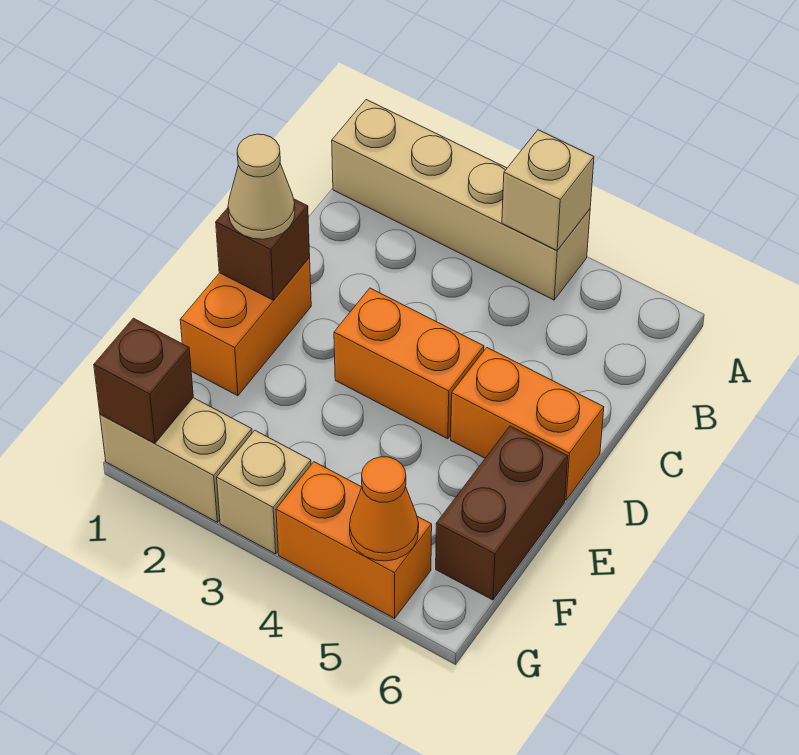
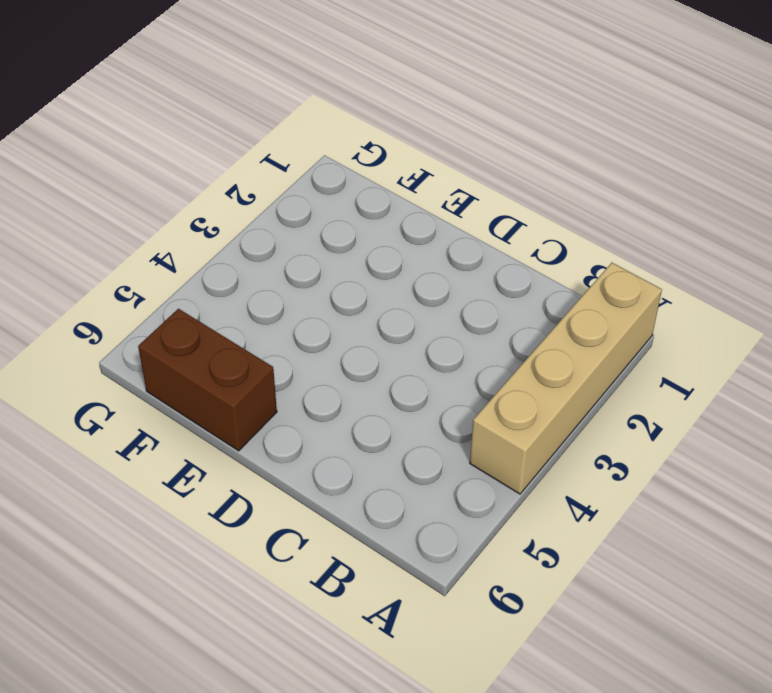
none -> orange brick D1:E1 level 1
none -> orange brick D3:D4 level 1
none -> orange brick D5:D6 level 1

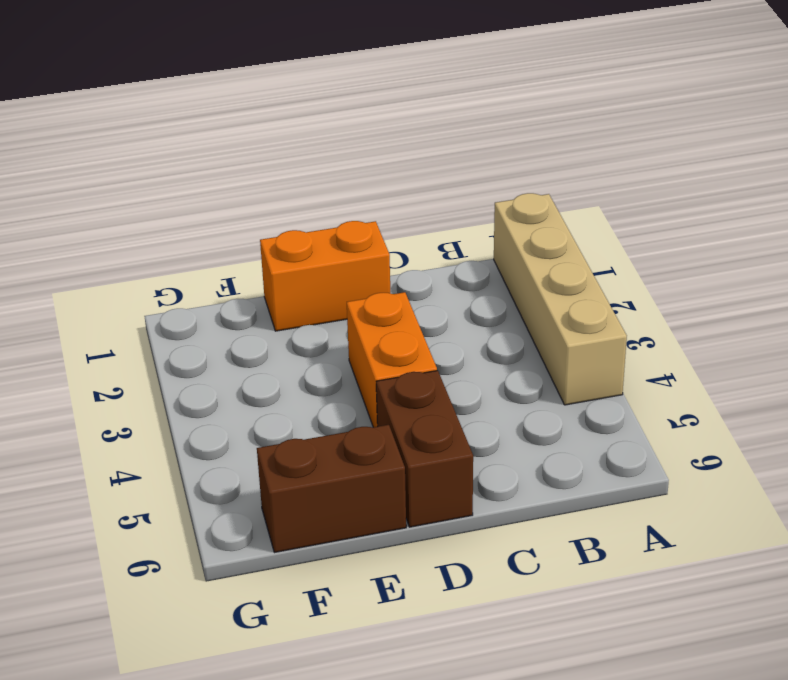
brown brick D5:D6 level 1 -> orange brick D5:D6 level 1
none -> tan brick G1:G2 level 1
none -> tan brick G3 level 1
none -> orange brick G4:G5 level 1

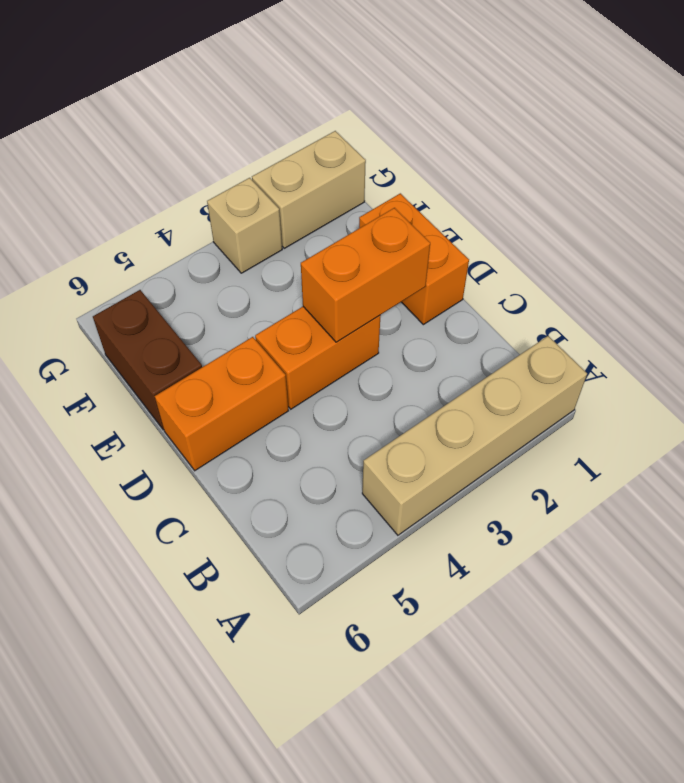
orange brick D2:D3 level 2 -> orange brick G4:G5 level 1
none -> tan brick A4 level 2
none -> brown brick D1 level 2
none -> brown brick G1 level 2

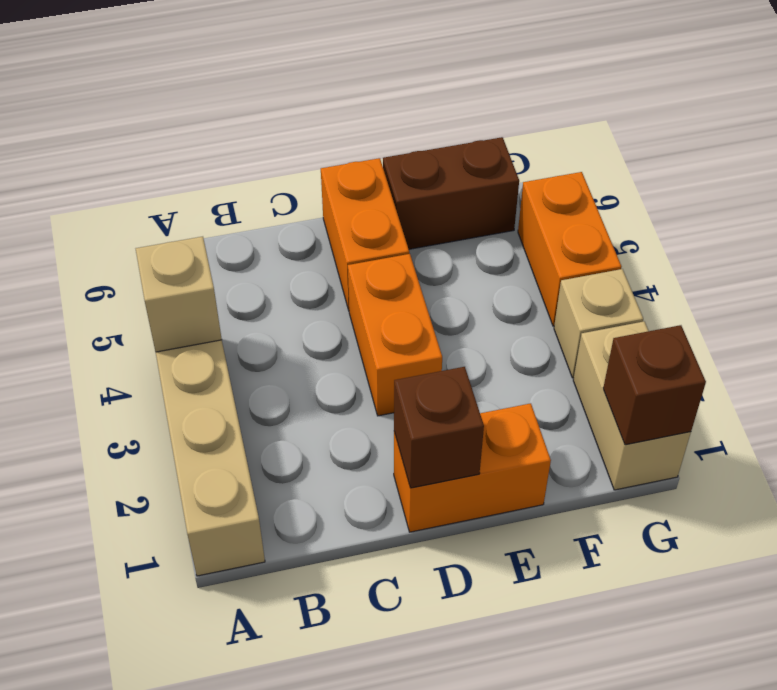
none -> orange cone G5 level 2
none -> tan cone D1 level 3

